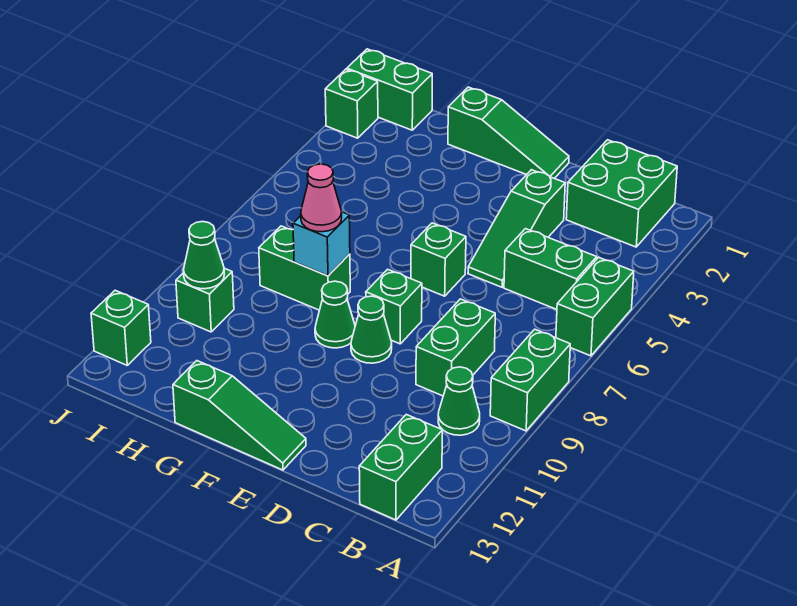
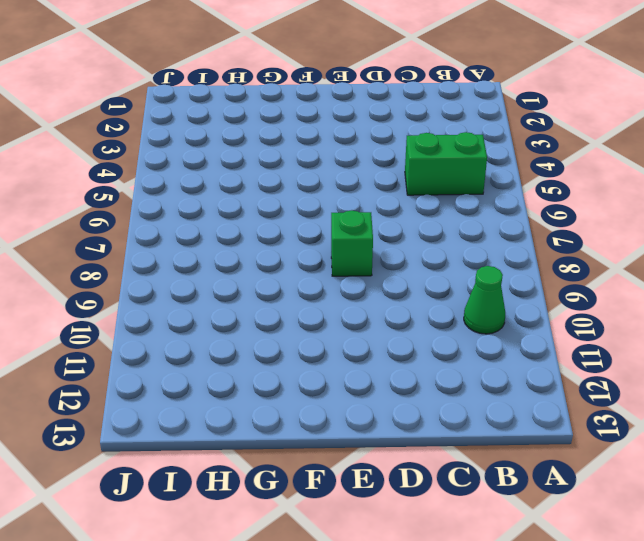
none -> green brick A5:A6 level 1
none -> green brick A8:A9 level 1
none -> green brick B1:C2 level 1

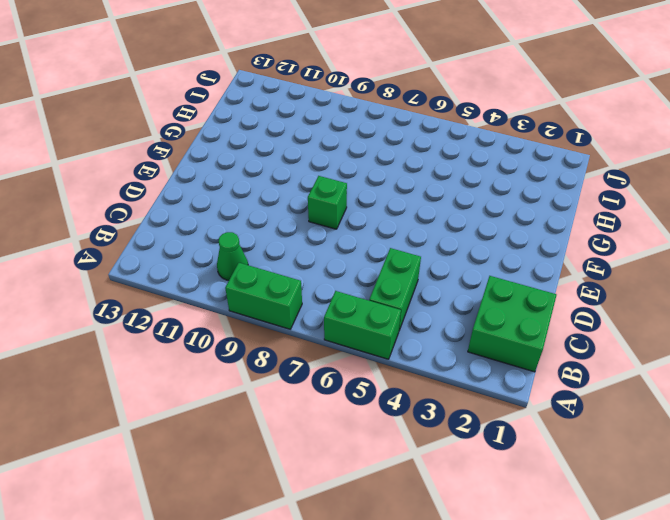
none -> green brick B12:B13 level 1
none -> green brick C8:C9 level 1
none -> green slope D3:D5 level 1 top 3

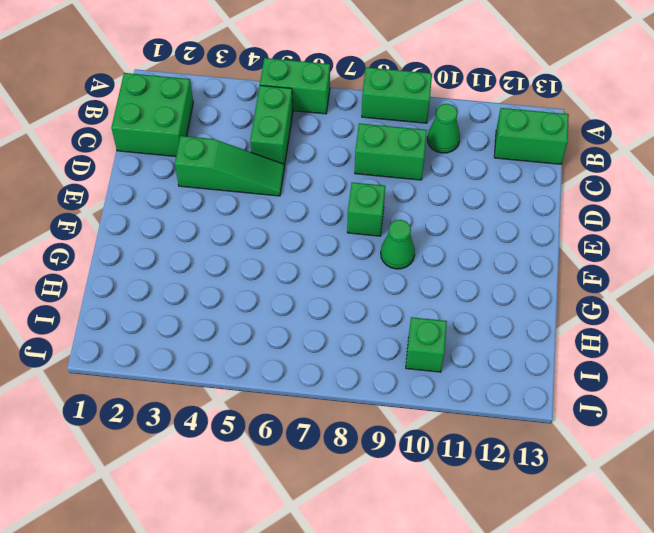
none -> green slope E1:G1 level 1 top G
none -> green brick E6 level 1
none -> green cone E9 level 1

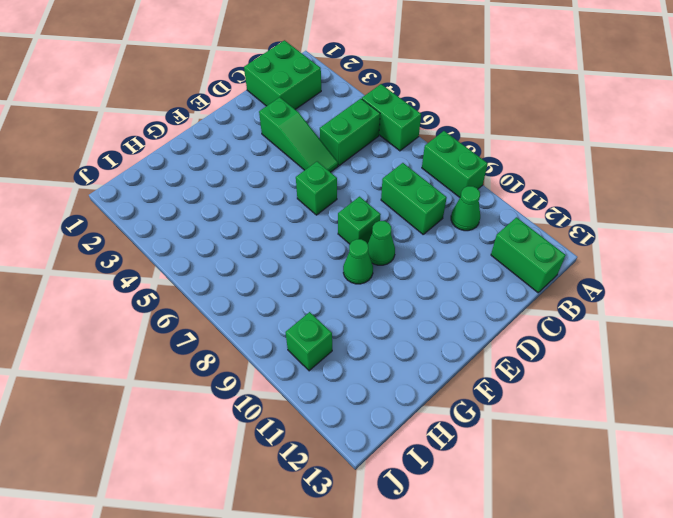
none -> green slope E1:G1 level 1 top G
none -> green slope E13:G13 level 1 top G
none -> green brick G8:H8 level 1

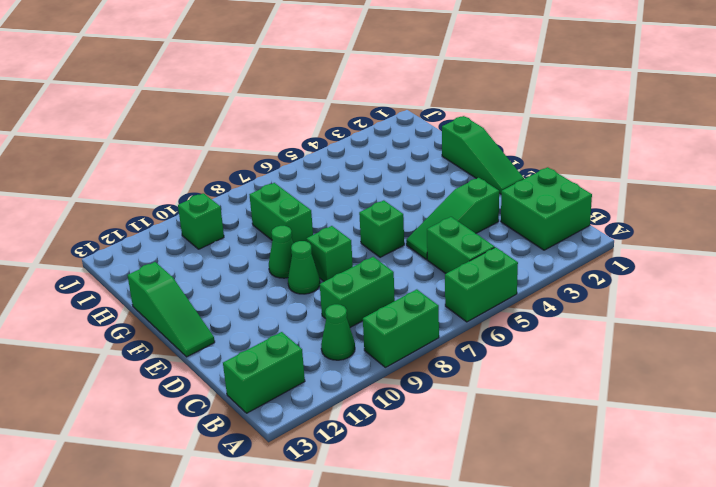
none -> green brick I1:J1 level 1
none -> green brick J2 level 1
none -> green brick J12 level 1

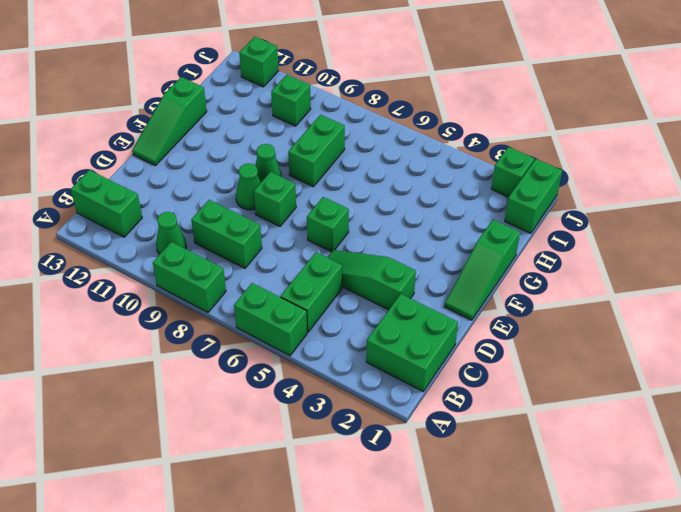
none -> cyan brick G8 level 2
none -> green cone I10 level 2
none -> pink cone G8 level 3

